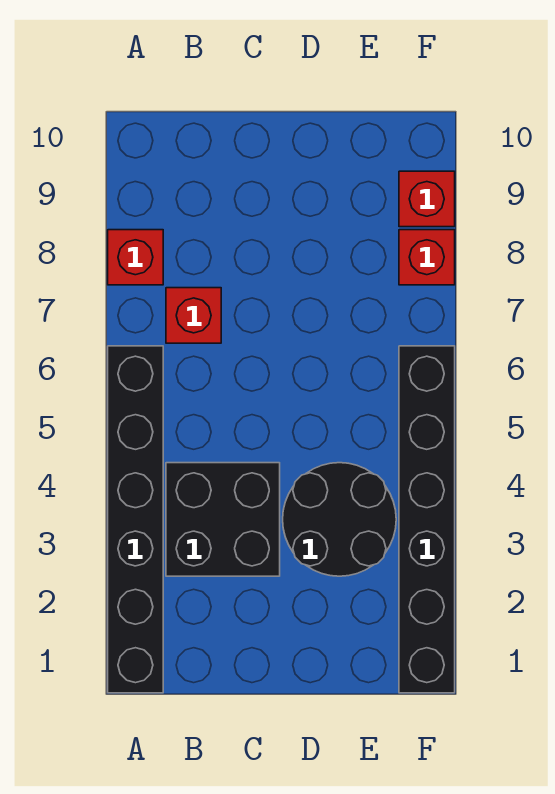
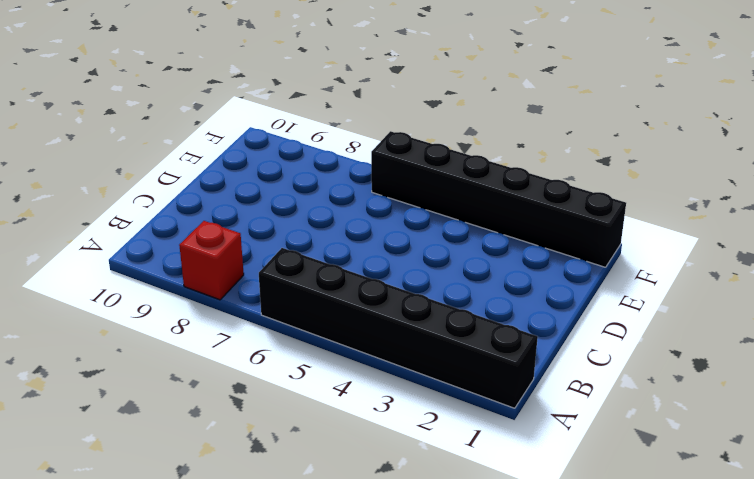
none -> black brick B3:C4 level 1
none -> red brick B7 level 1

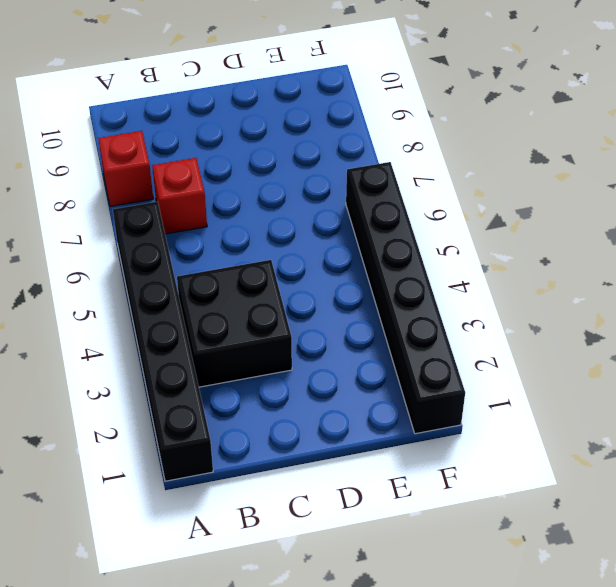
none -> black round brick D3:E4 level 1
none -> red brick F8 level 1

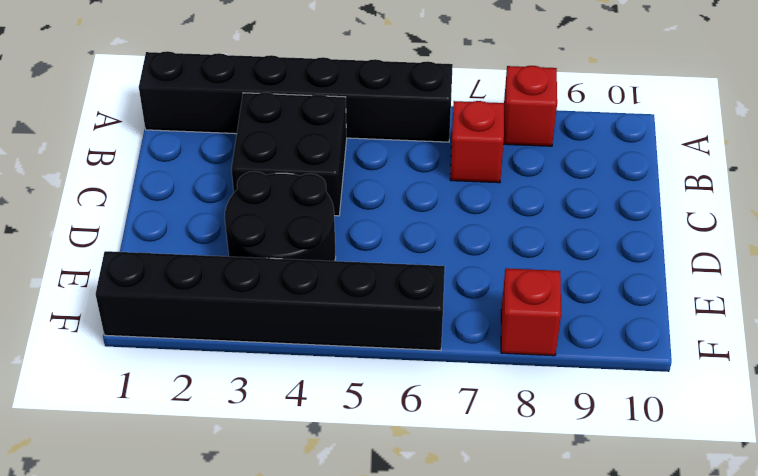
none -> red brick F9 level 1

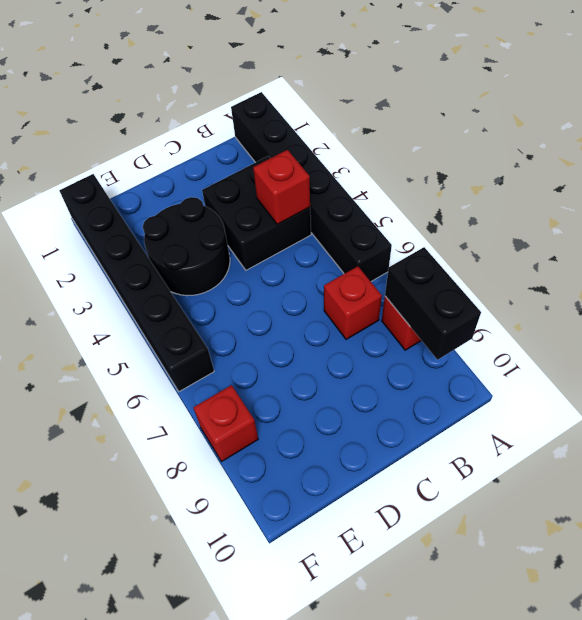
black brick A8:A9 level 2 -> none
red brick B4 level 2 -> red brick F9 level 1

